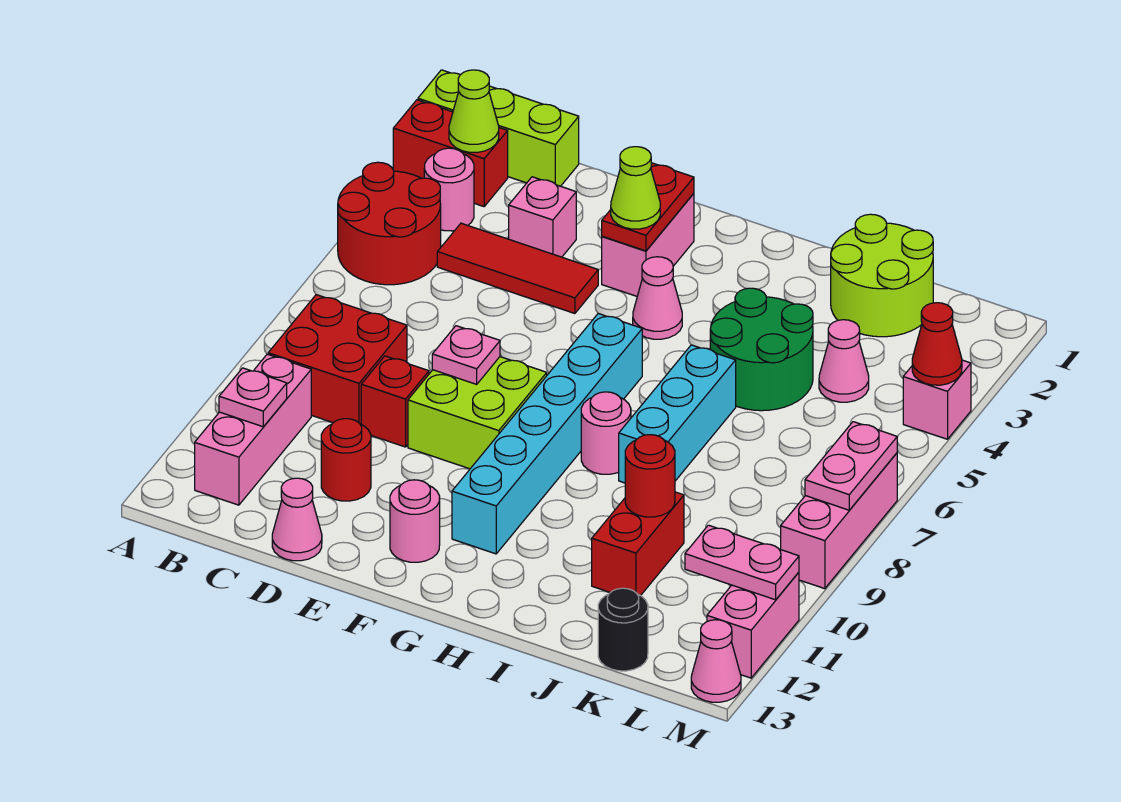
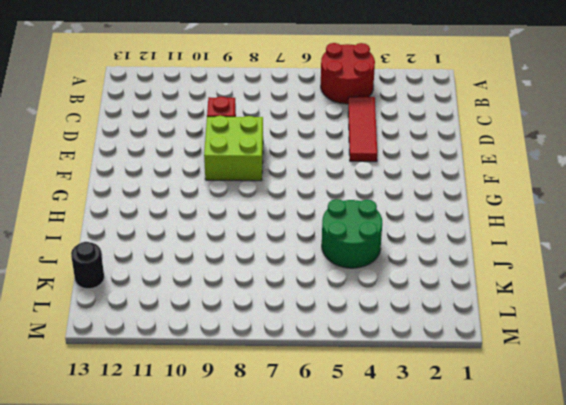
none -> lime brick A1:C1 level 1
none -> red brick A2:B2 level 1
none -> pink round brick B3 level 1
none -> red brick B8:C9 level 1

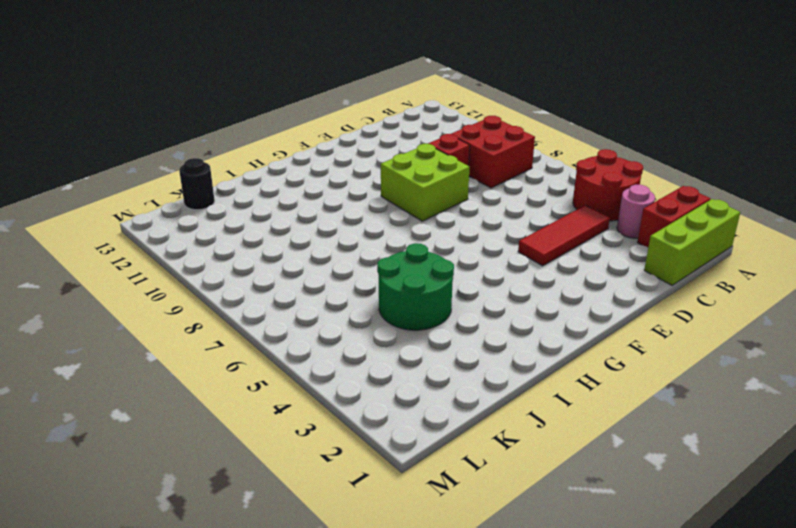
none -> pink brick B10:B12 level 1
none -> pink brick D3 level 1
none -> red round brick D11 level 1
none -> pink cone D13 level 1

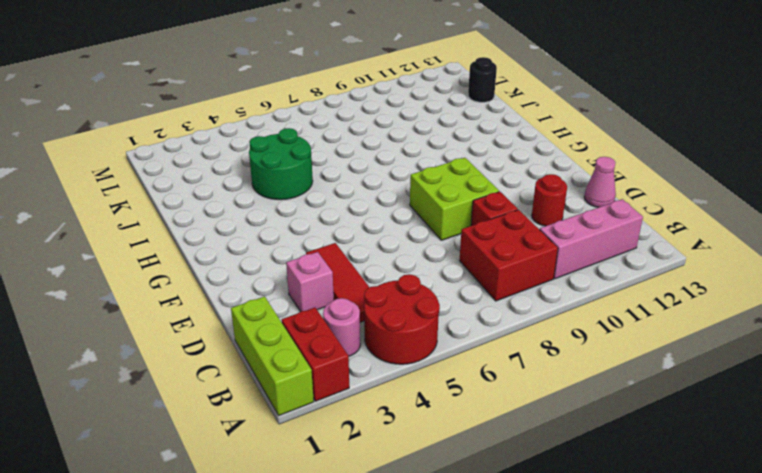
none -> pink brick F2:F3 level 1
none -> pink round brick F12 level 1
none -> pink cone G4 level 1
none -> cyan brick G6:G11 level 1

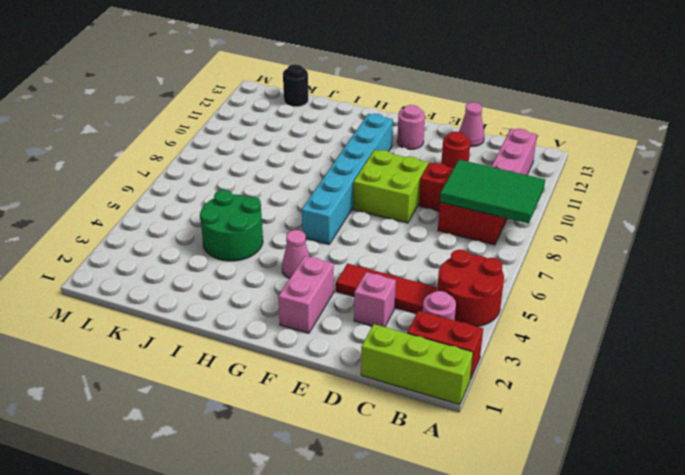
green tile A8:C9 level 2 -> none
none -> pink round brick H8 level 1
none -> cyan brick I6:I8 level 1
none -> lime round brick J1:K2 level 1
none -> red brick J10:J11 level 1

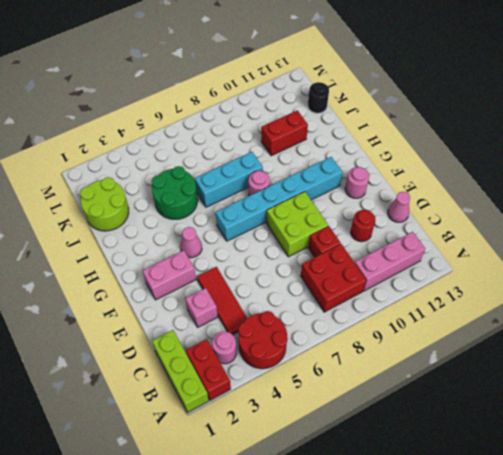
none -> pink cone K4 level 1
none -> pink brick M4 level 1
none -> pink brick M7:M9 level 1
none -> pink brick M11:M12 level 1

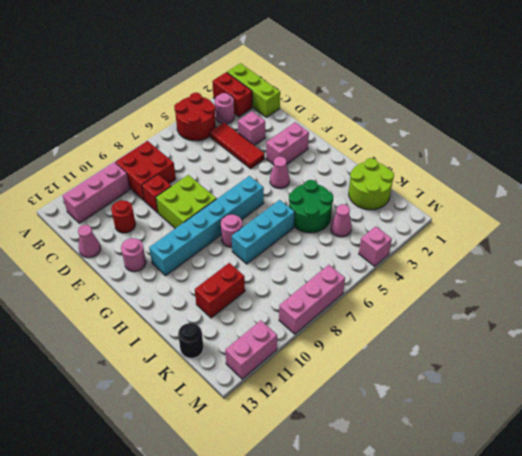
none -> pink cone M13 level 1
none -> lime cone B2 level 2
none -> pink plate B11 level 2
none -> pink plate E8 level 2

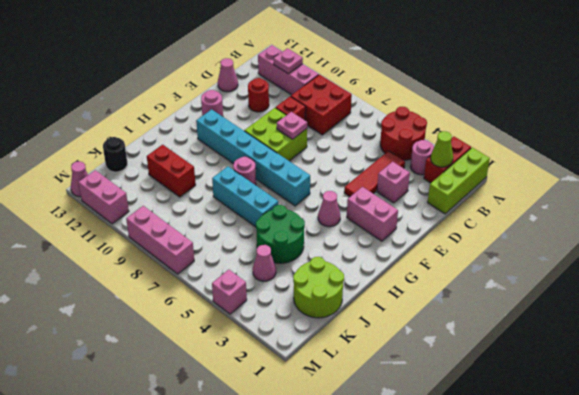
none -> red plate F2:F3 level 2
none -> red round brick J10 level 2
none -> pink plate L11:M11 level 2
none -> red cone M4 level 2

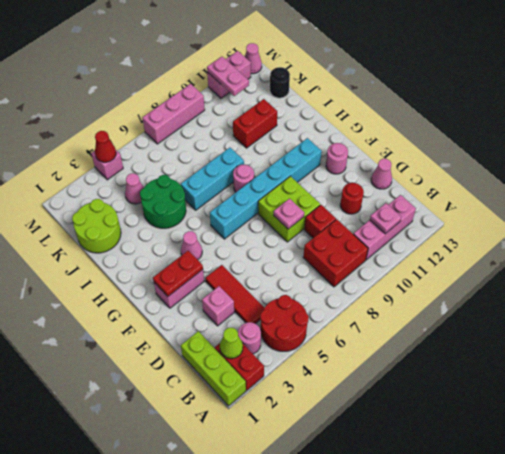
none -> red round brick J10 level 2
none -> pink plate M7:M8 level 2
none -> lime cone F3 level 3

